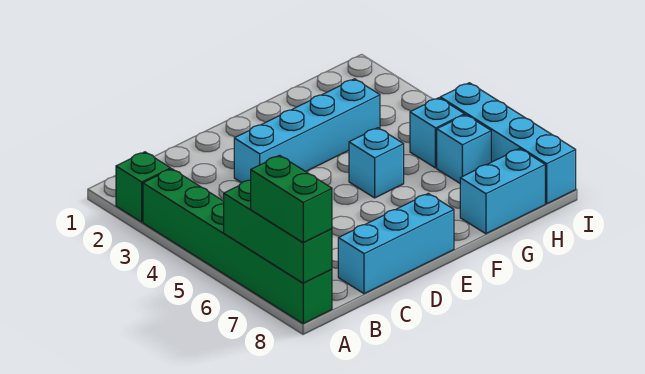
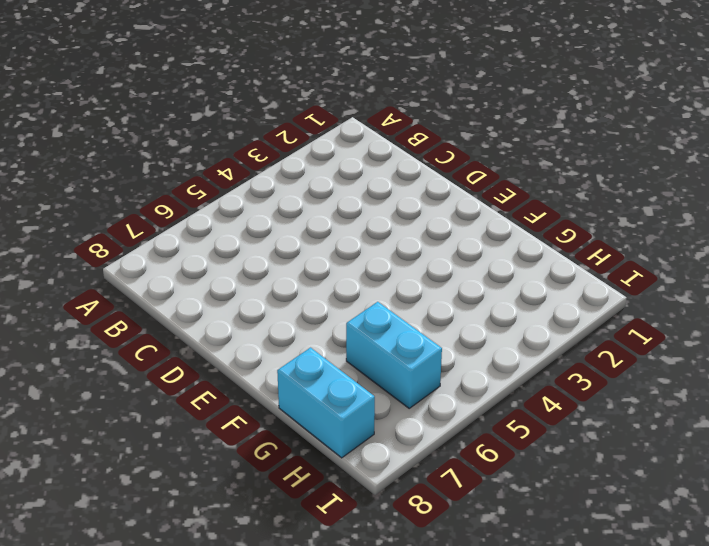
cyan brick G6:H6 level 1 -> cyan brick H6 level 1
none -> green brick A2 level 1
none -> green brick A3:A8 level 1

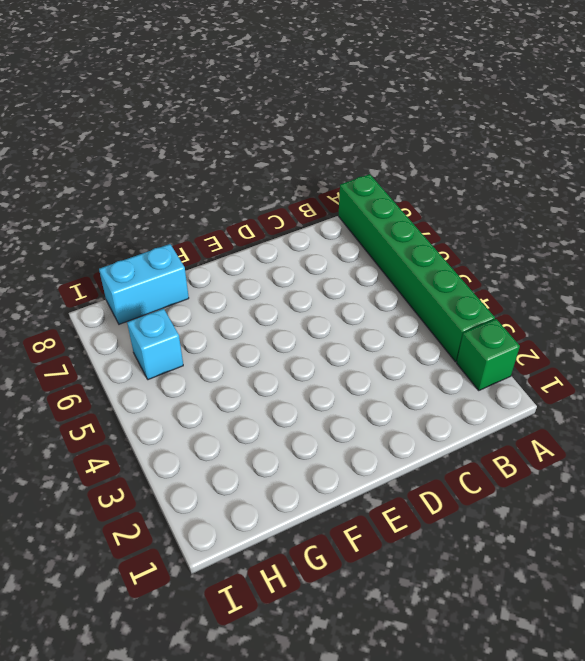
none -> cyan brick C8:E8 level 1
none -> cyan brick D3:G3 level 1

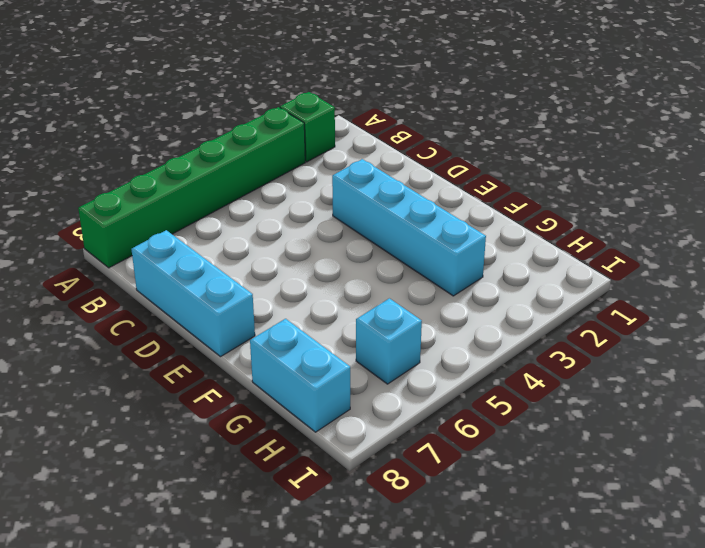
none -> cyan brick F5 level 1
none -> cyan brick H5 level 1

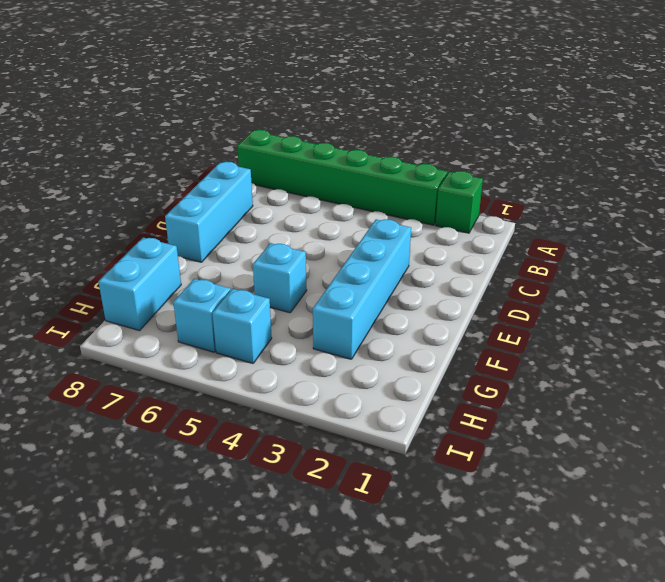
none -> cyan brick I5:I8 level 1
none -> green brick A6:A8 level 2

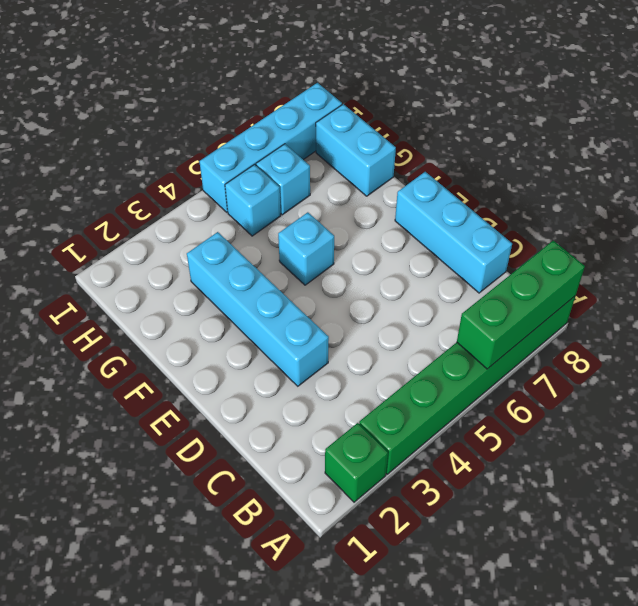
none -> green brick A7:A8 level 3

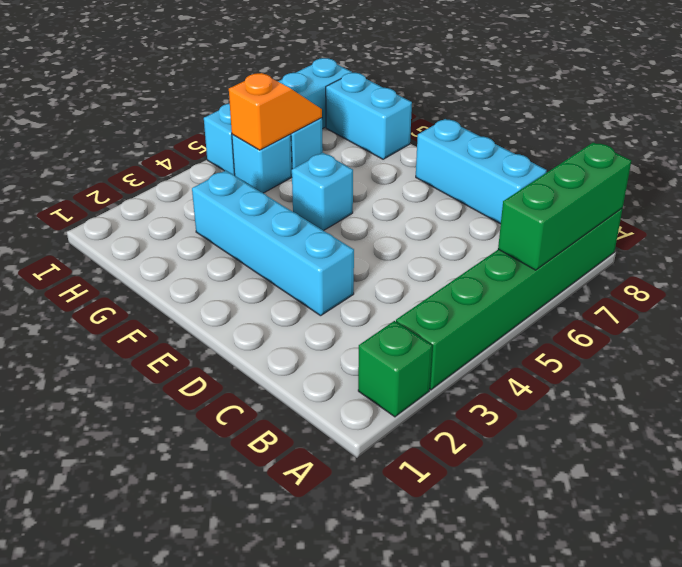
orange slope H5:H6 level 2 top 5 -> none
none -> green brick A7:A8 level 3

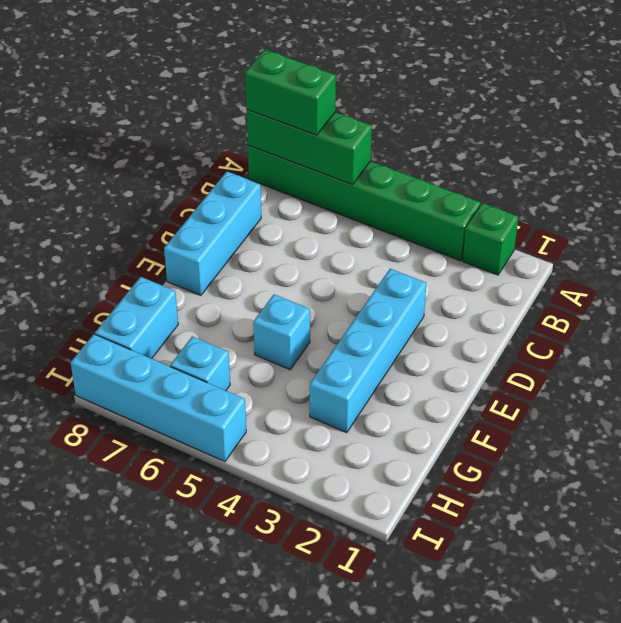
none -> cyan brick H5 level 1

